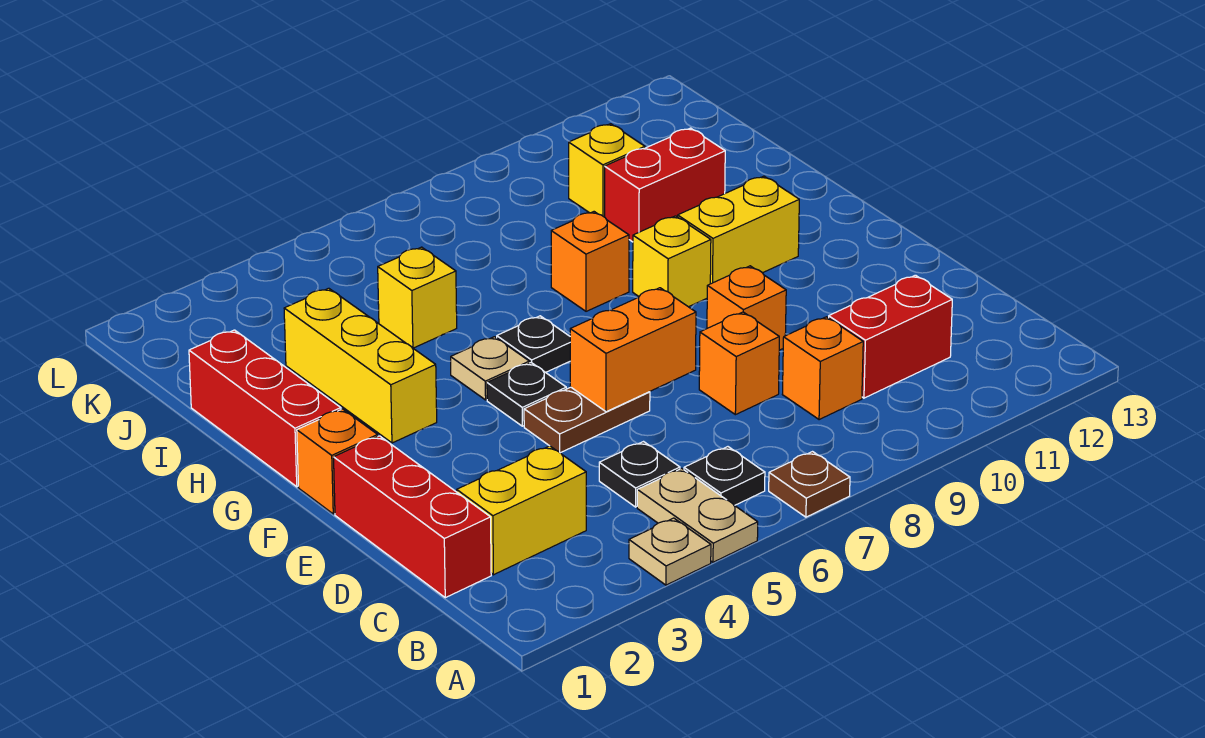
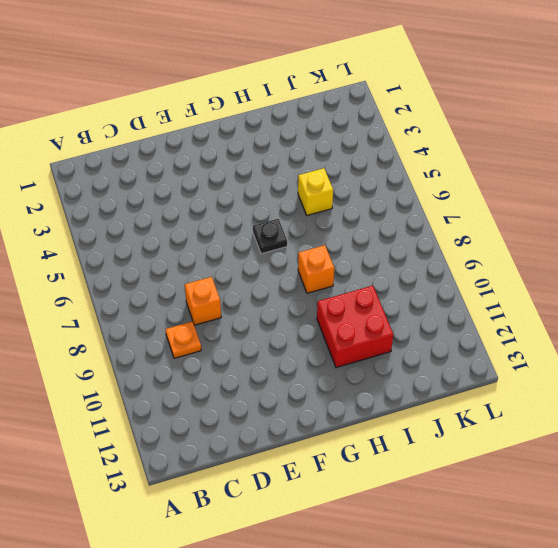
orange plate C9 level 1 -> orange brick C9 level 1
red brick H10:I11 level 1 -> red brick I10:I11 level 1
none -> tan plate A4 level 1
none -> tan plate A5:B5 level 1
none -> brown plate A7 level 1

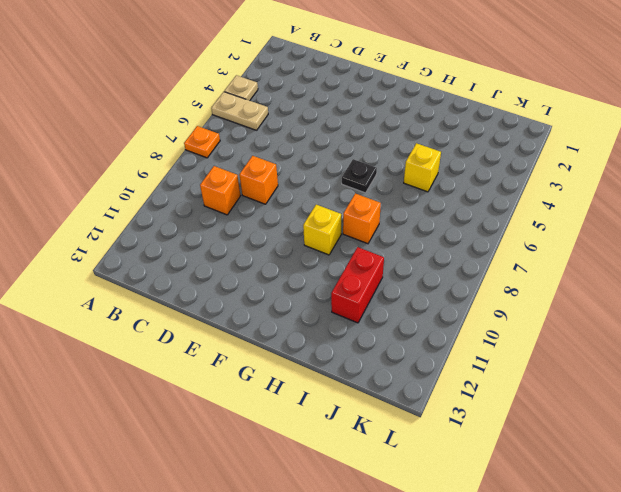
orange plate A7 level 1 -> brown plate A7 level 1
none -> black plate B6 level 1
none -> red brick C1:E1 level 1
none -> yellow brick C2:C3 level 1

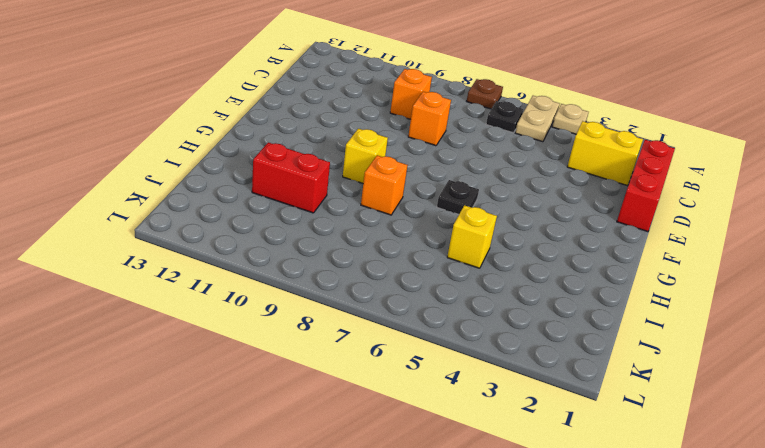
none -> black plate C5 level 1
none -> red brick C10:C11 level 1
none -> brown plate E5:E6 level 1

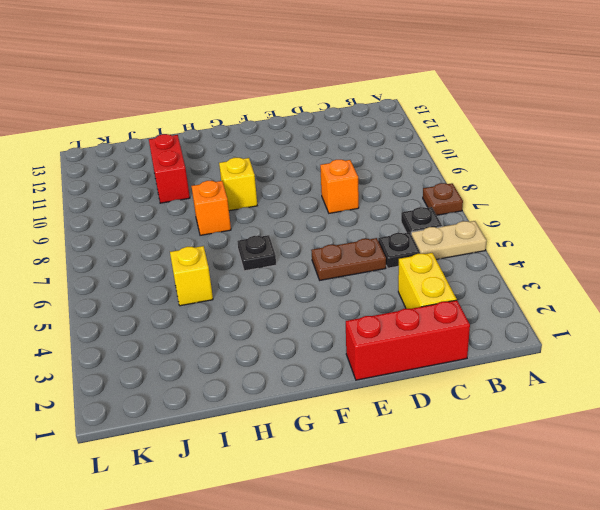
brown plate D5:E5 level 1 -> brown plate E5:E6 level 1
none -> tan plate A4 level 1
none -> orange brick C9 level 1
none -> red brick C10:C11 level 1

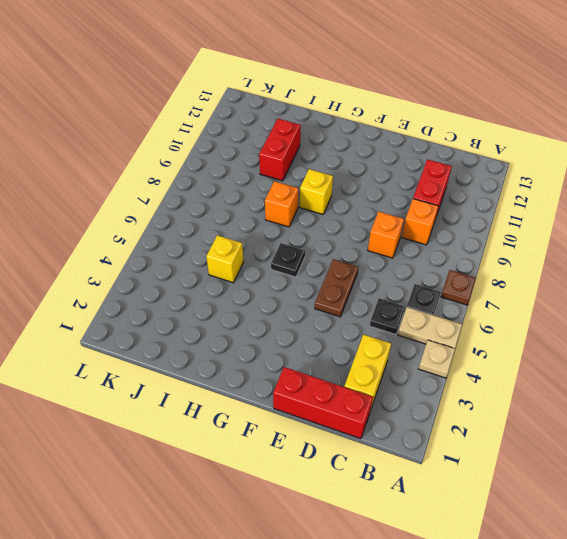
none -> orange brick E9 level 1
none -> orange brick F1 level 1
none -> black plate F5 level 1

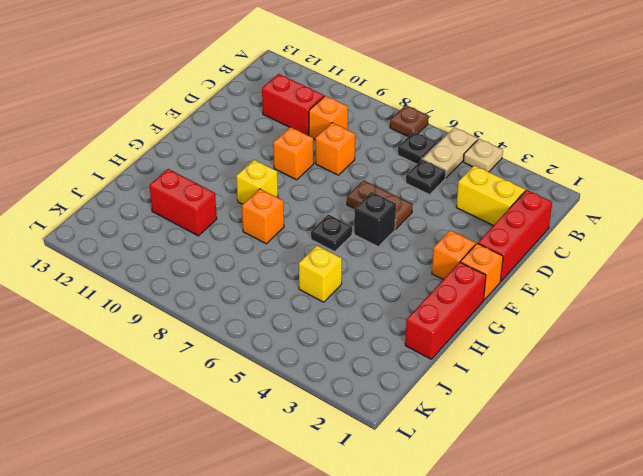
orange brick F2 level 1 -> none
black brick F5 level 1 -> black plate F5 level 1
none -> yellow brick G3:I3 level 1
none -> tan plate G5 level 1
none -> yellow brick G10:G11 level 1

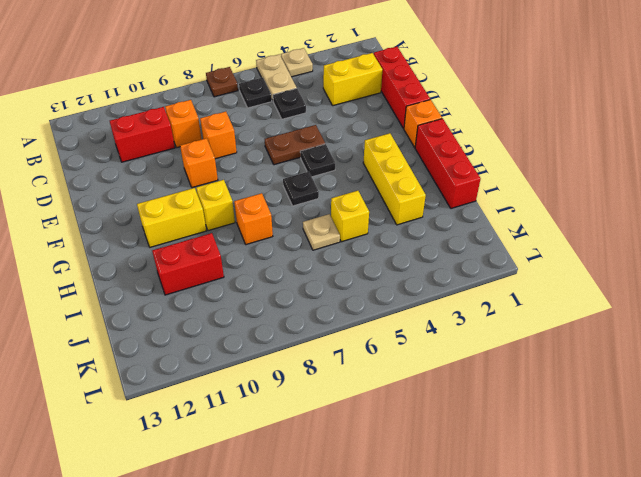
tan plate I6 level 1 -> tan plate G5 level 1
none -> yellow brick J10 level 1
none -> orange brick E6:E7 level 2

